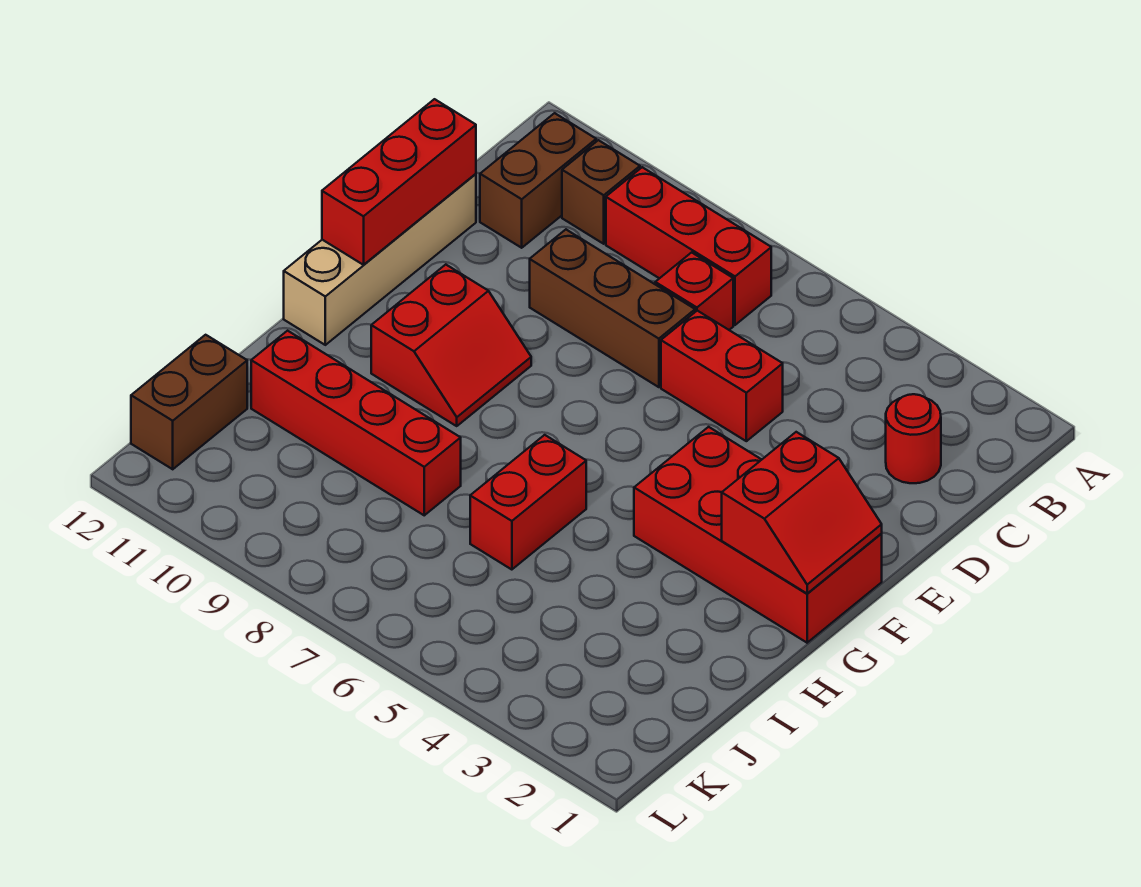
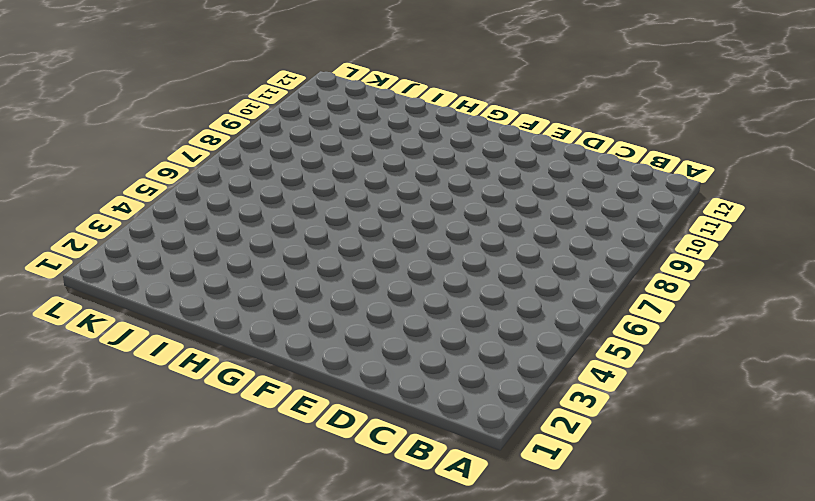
none -> red brick B7:B9 level 1
none -> brown brick B10 level 1
none -> brown brick B11:C11 level 1

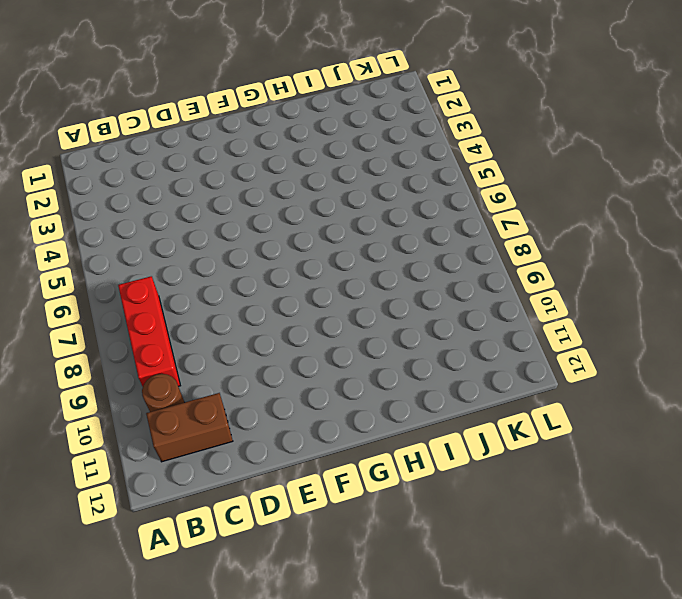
brown round brick B10 level 1 -> brown brick B10 level 1
none -> red round brick C2 level 1
none -> red brick C7 level 1
none -> red brick D5:D6 level 1

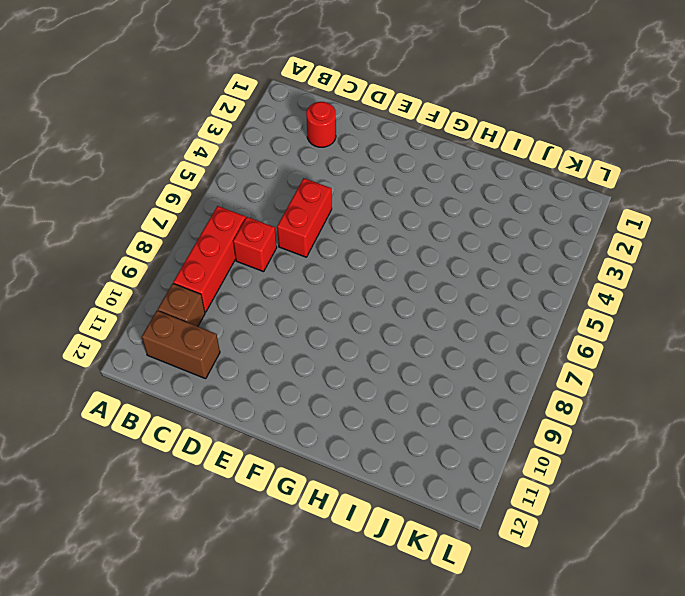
none -> brown brick D7:D9 level 1
none -> tan brick D12:G12 level 1
none -> red brick F1:G4 level 1

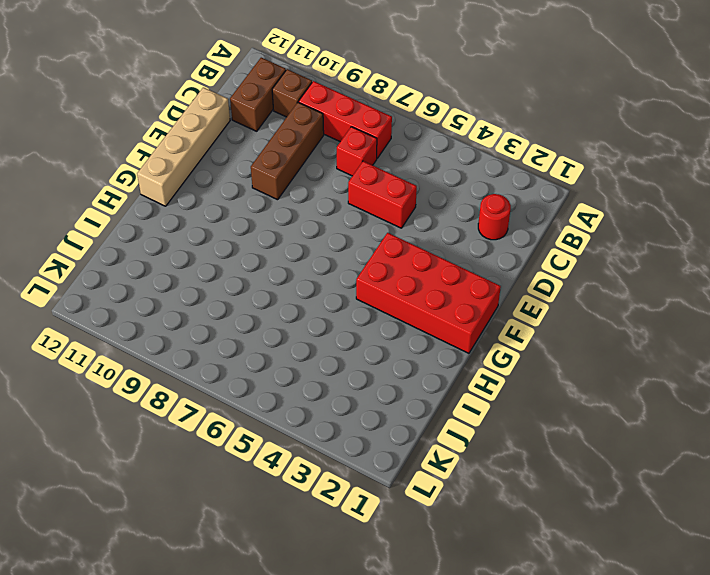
brown brick C9:E9 level 1 -> brown brick D7:D9 level 1
none -> red slope F9:G10 level 1 top 10
none -> red brick H6:I6 level 1
none -> red brick I8:I11 level 1

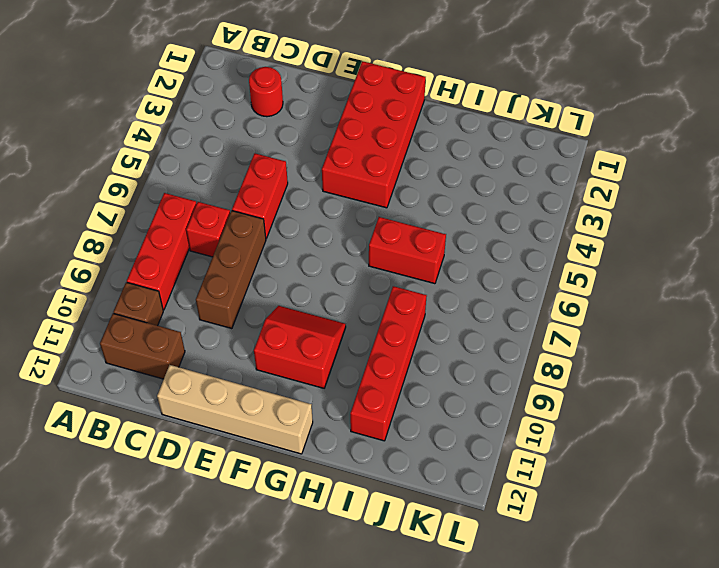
none -> brown brick J12:K12 level 1
none -> red brick D12:F12 level 2
none -> red slope F1:G2 level 2 top 2

